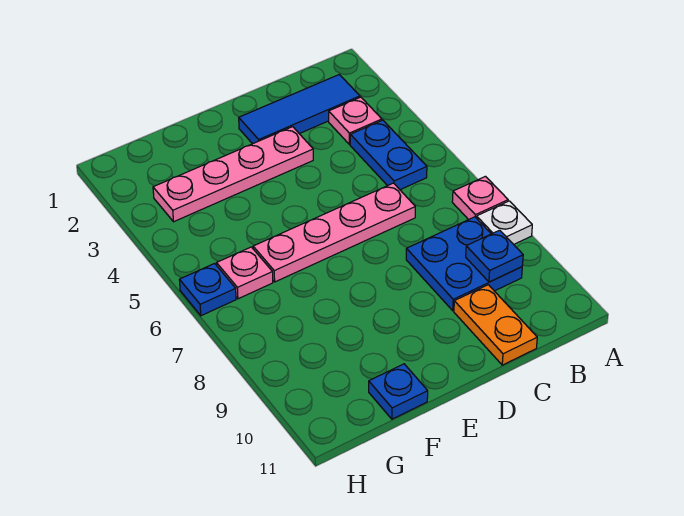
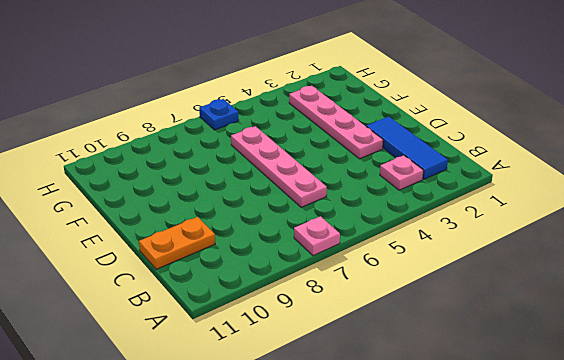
none -> white plate A8 level 1
none -> blue plate B4:B5 level 1
none -> blue plate B8:C9 level 1

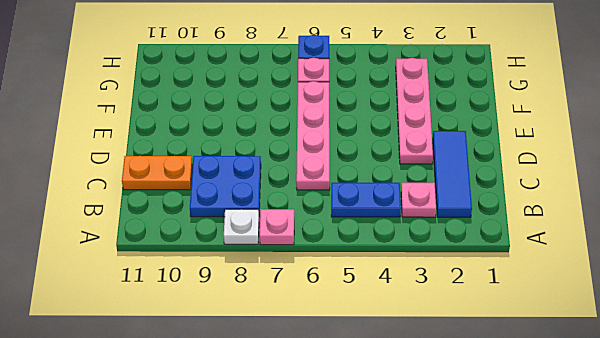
none -> blue plate F11 level 1
none -> blue plate B9 level 2

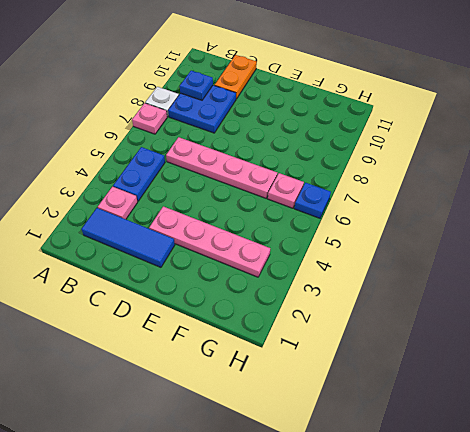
none -> blue plate F11 level 1

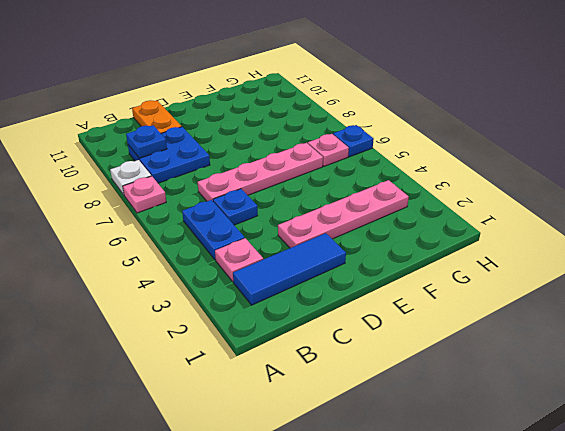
blue plate C5 level 1 -> blue plate F11 level 1

